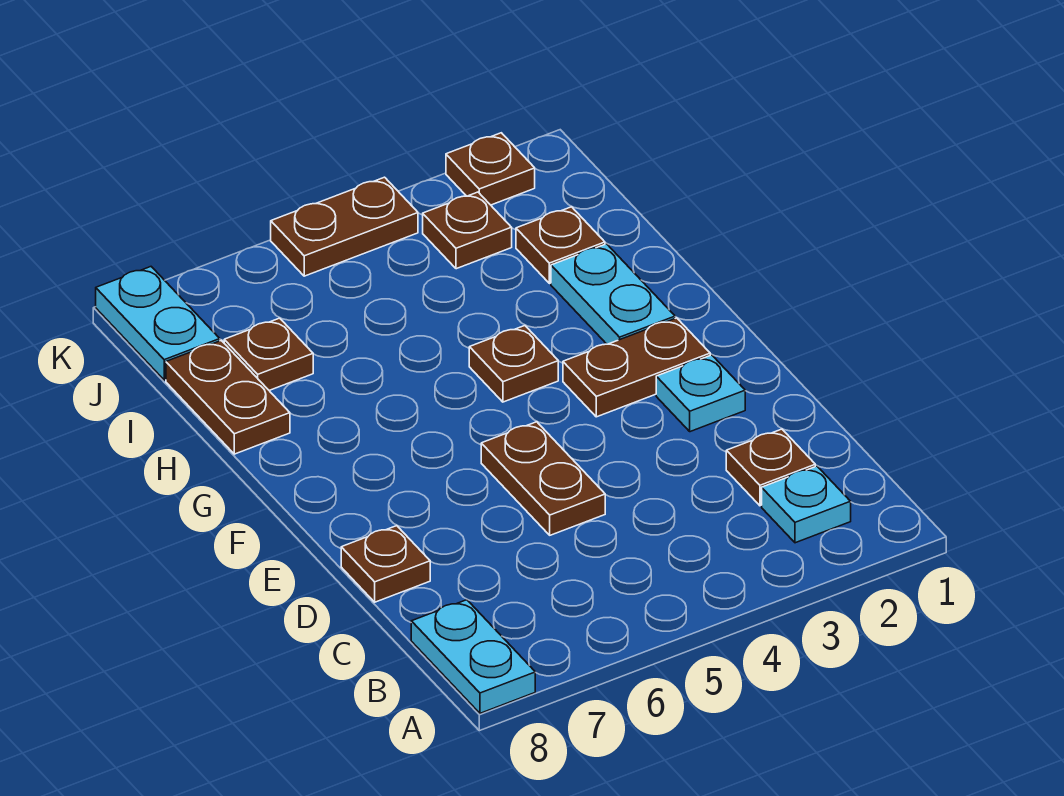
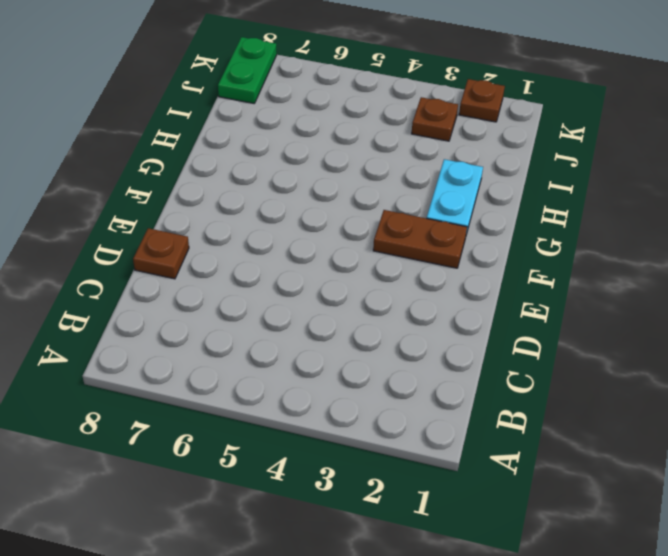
green plate J8:K8 level 1 -> cyan plate J8:K8 level 1
none -> cyan plate A8:B8 level 1
none -> cyan plate B2 level 1
none -> brown plate C2 level 1

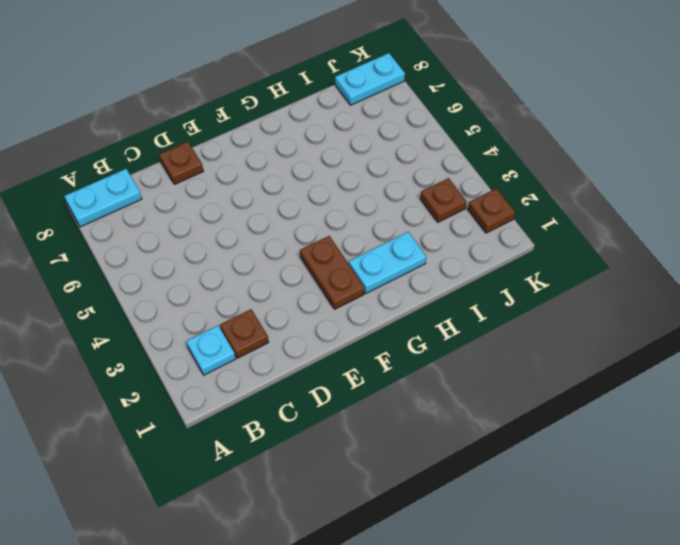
none -> brown plate D5:E5 level 1
none -> cyan plate E2 level 1
none -> brown plate G4 level 1

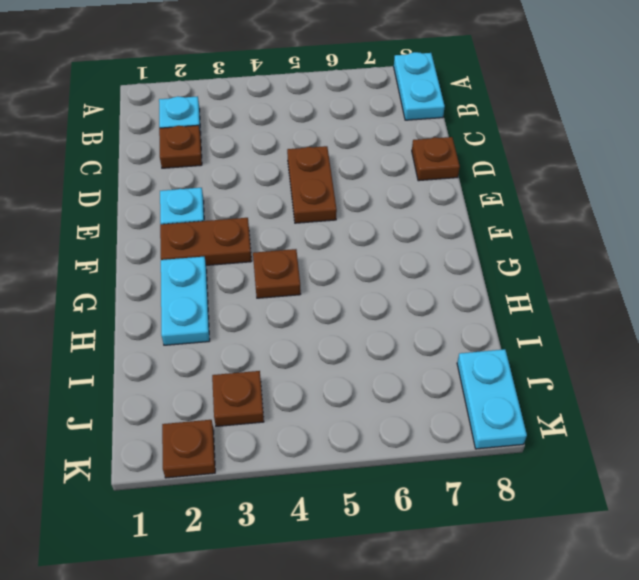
none -> brown plate H8:I8 level 1
none -> brown plate I2 level 1
none -> brown plate I7 level 1

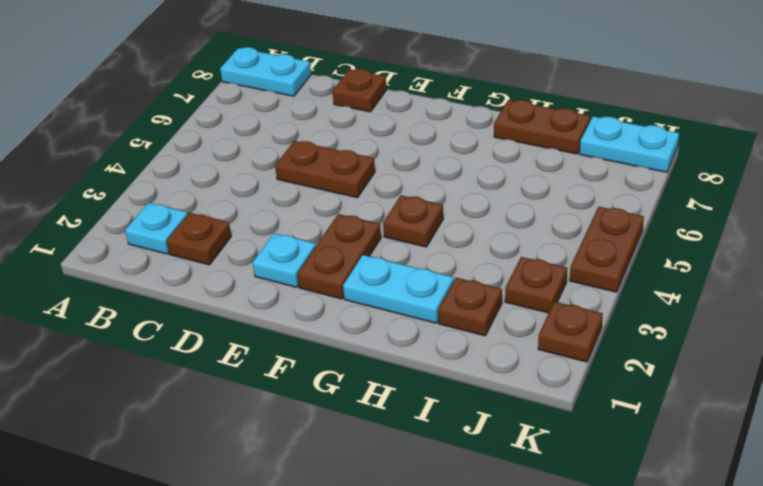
none -> brown plate I7 level 1

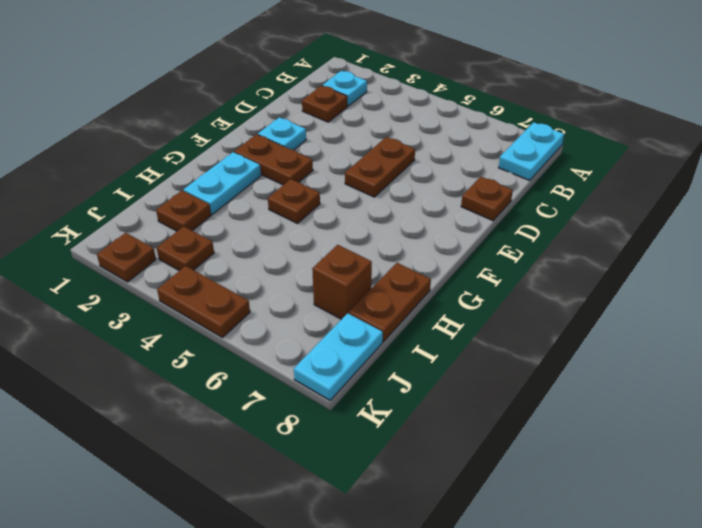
brown brick I7 level 1 -> brown plate I7 level 1

